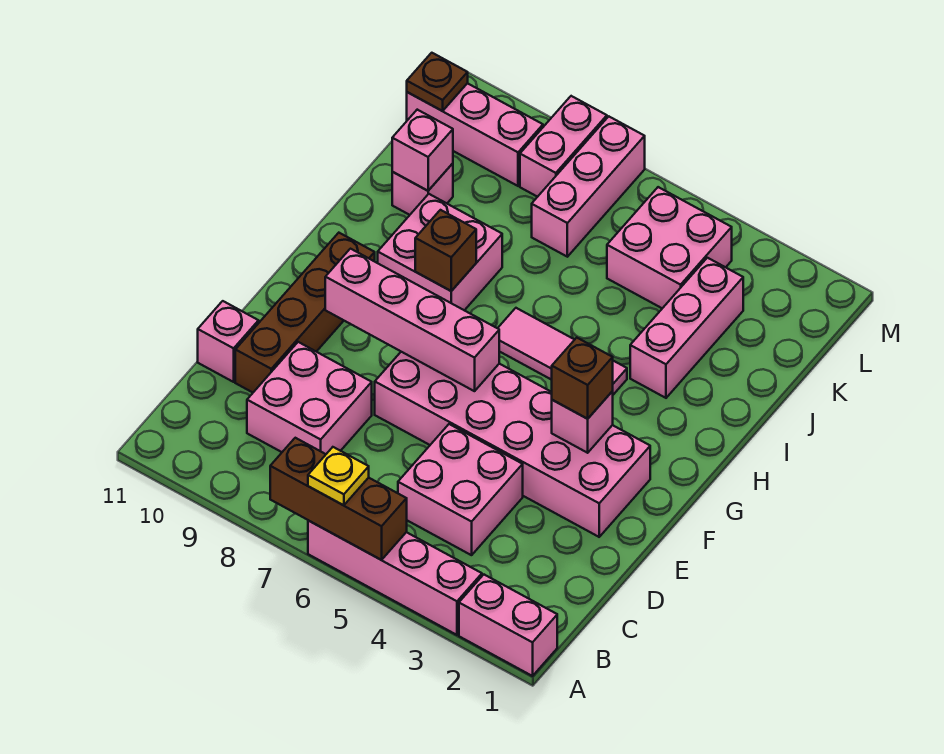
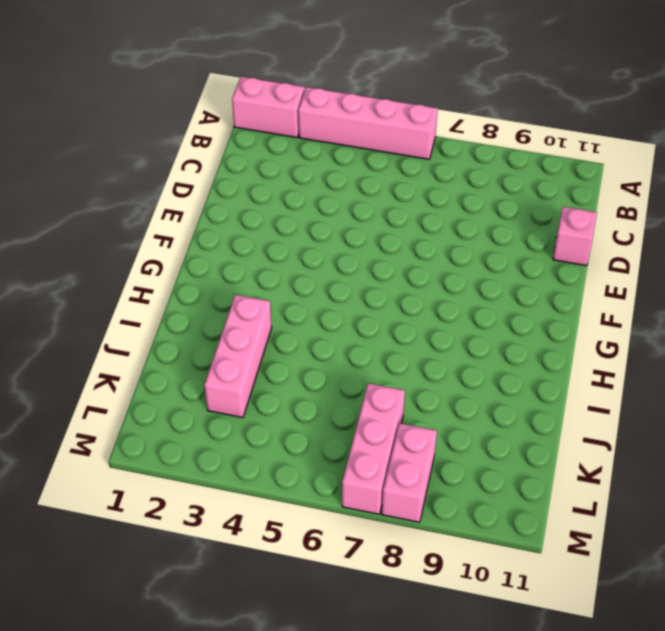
none -> pink brick C4:D5 level 1
none -> pink brick C8:D9 level 1
none -> brown brick D10:G10 level 1

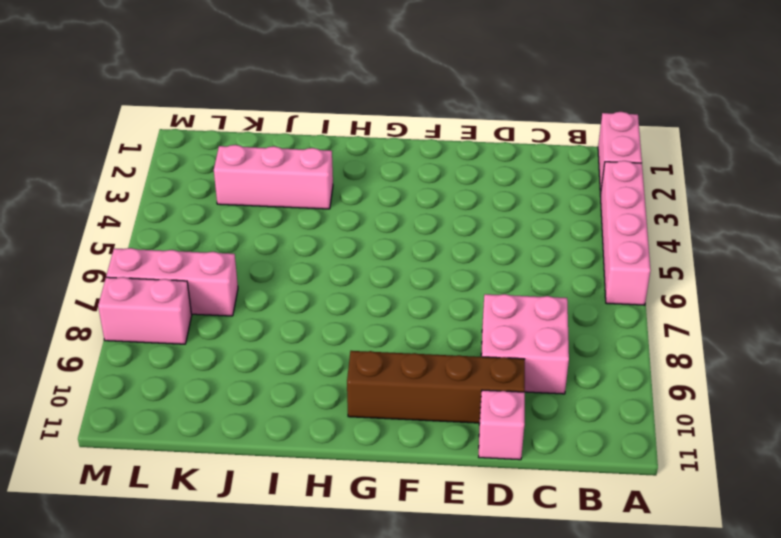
none -> pink brick C4:D5 level 1
none -> pink brick E2:F7 level 1
none -> pink tile H4:H6 level 1

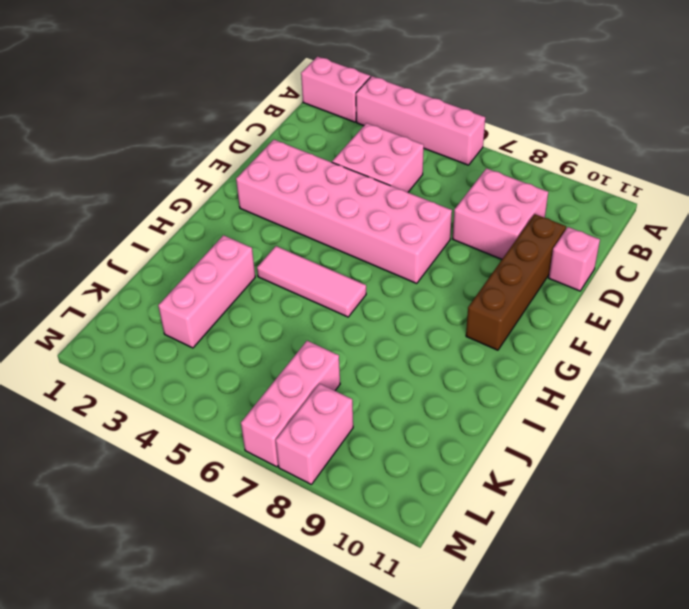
none -> pink brick H8:I9 level 1
none -> pink brick J10 level 1
none -> pink brick K4:L5 level 1

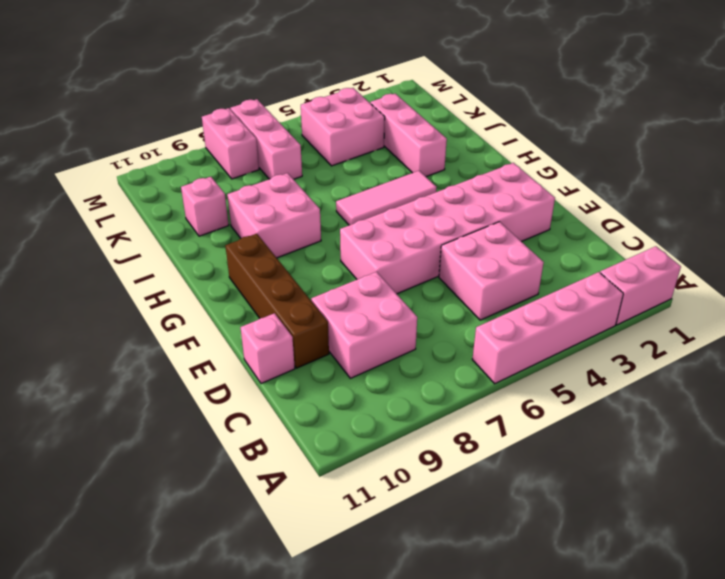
none -> pink brick L9:L11 level 1
none -> brown brick A5:A7 level 2
none -> pink brick F3 level 2

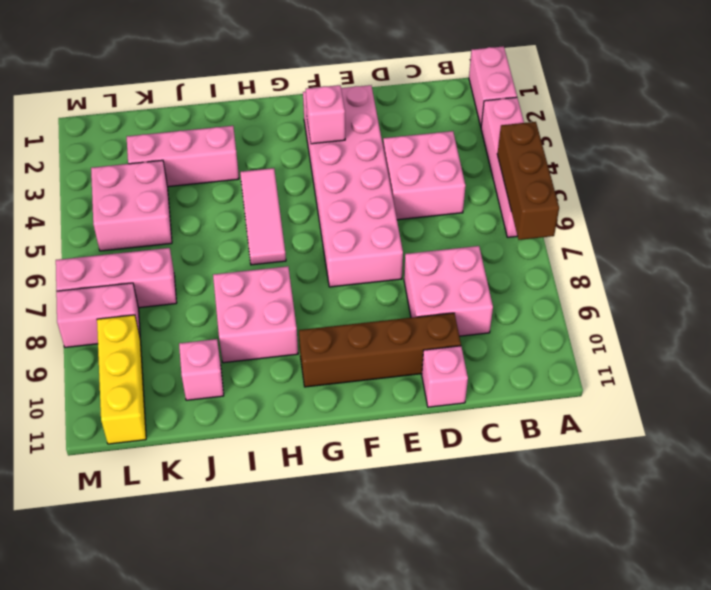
yellow brick L9:L11 level 1 -> pink brick L9:L11 level 1
none -> pink brick F6:F9 level 2
none -> brown brick H8 level 2
none -> pink brick J10 level 2

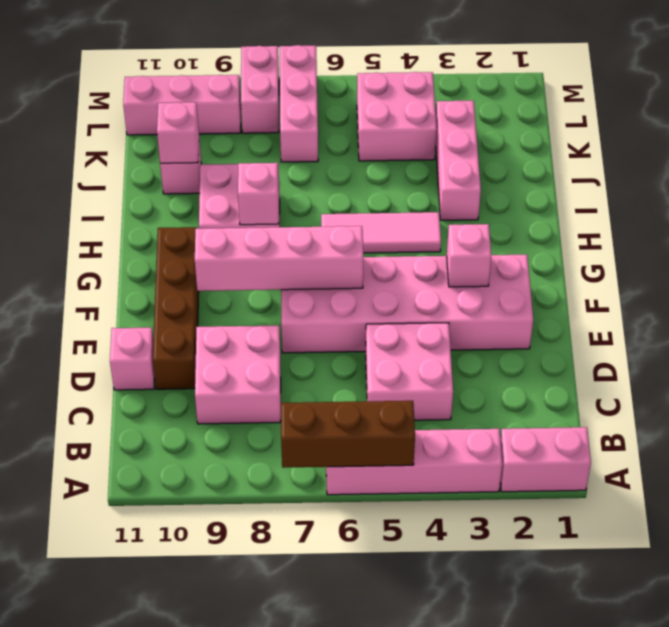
pink brick H8 level 2 -> brown brick H8 level 2
none -> brown plate L11 level 2
none -> yellow plate A6 level 3
none -> brown brick F3 level 3

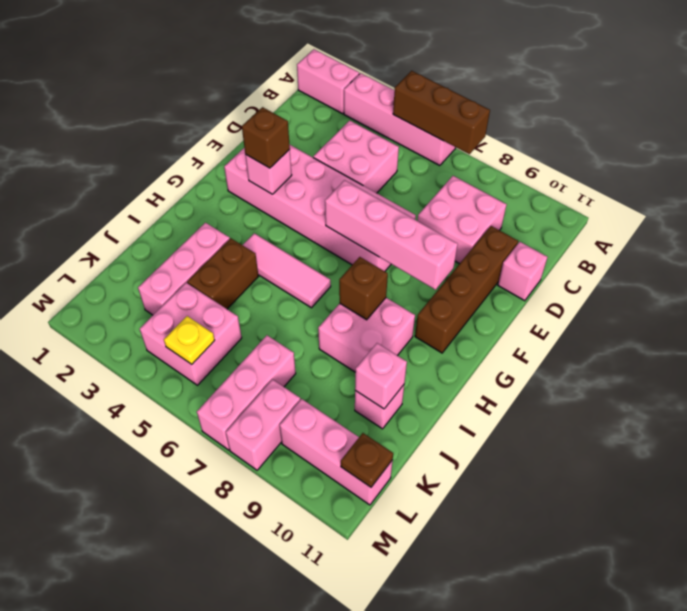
brown brick I4:J4 level 1 -> none
yellow plate L5 level 2 -> yellow plate A6 level 3

